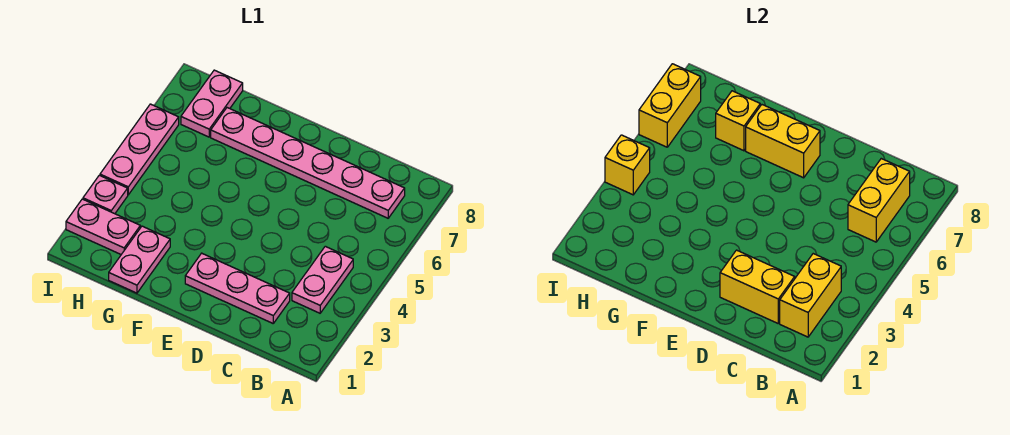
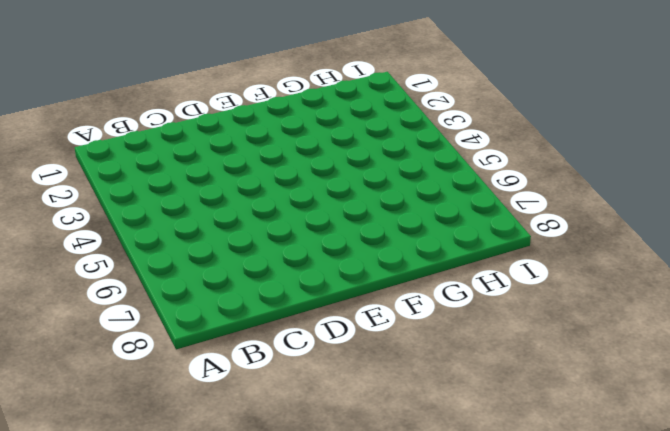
none -> pink plate B3:B4 level 1
none -> pink plate B7:G7 level 1
none -> pink plate C2:E2 level 1

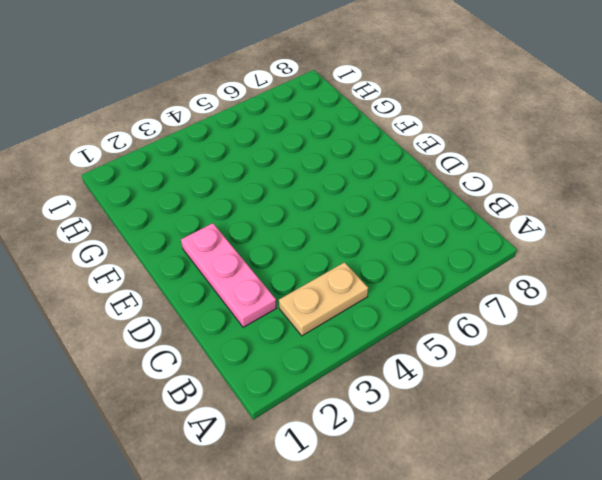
tan plate B3:B4 level 1 -> pink plate B3:B4 level 1
none -> pink plate B7:G7 level 1
none -> pink plate G1:G2 level 1
none -> pink plate H2:I2 level 1

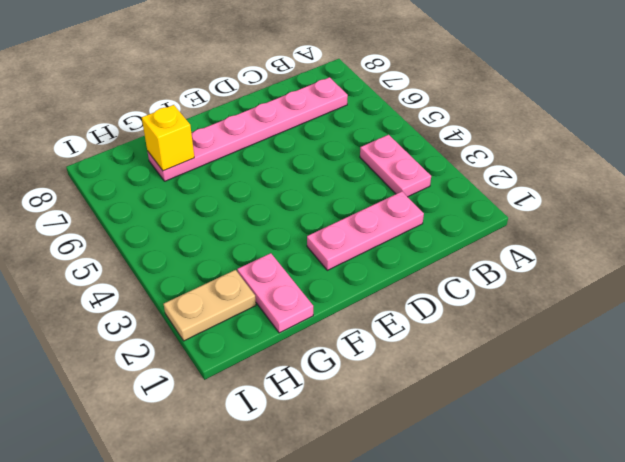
tan plate H2:I2 level 1 -> pink plate H2:I2 level 1
none -> pink plate H7:H8 level 1
none -> pink plate I3 level 1
none -> pink plate I4:I6 level 1

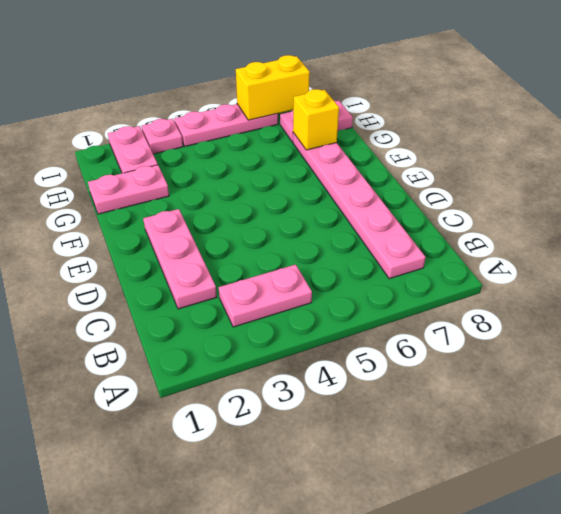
none -> yellow brick B2:B3 level 2
none -> yellow brick B6:B7 level 2
none -> yellow brick C2:D2 level 2

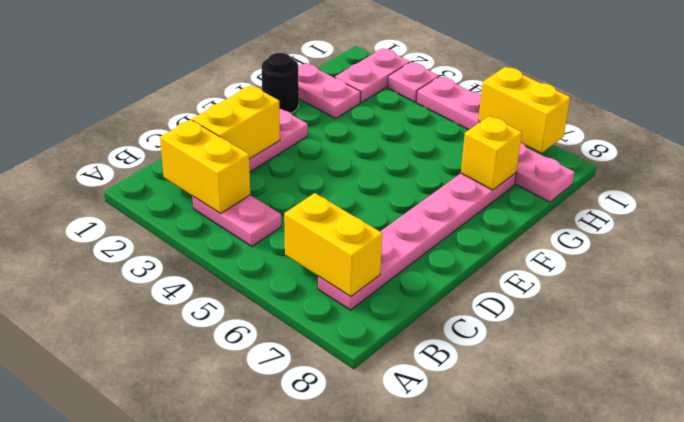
black round brick F1 level 1 -> none
none -> yellow brick E7:F7 level 2
none -> yellow brick I4 level 2

